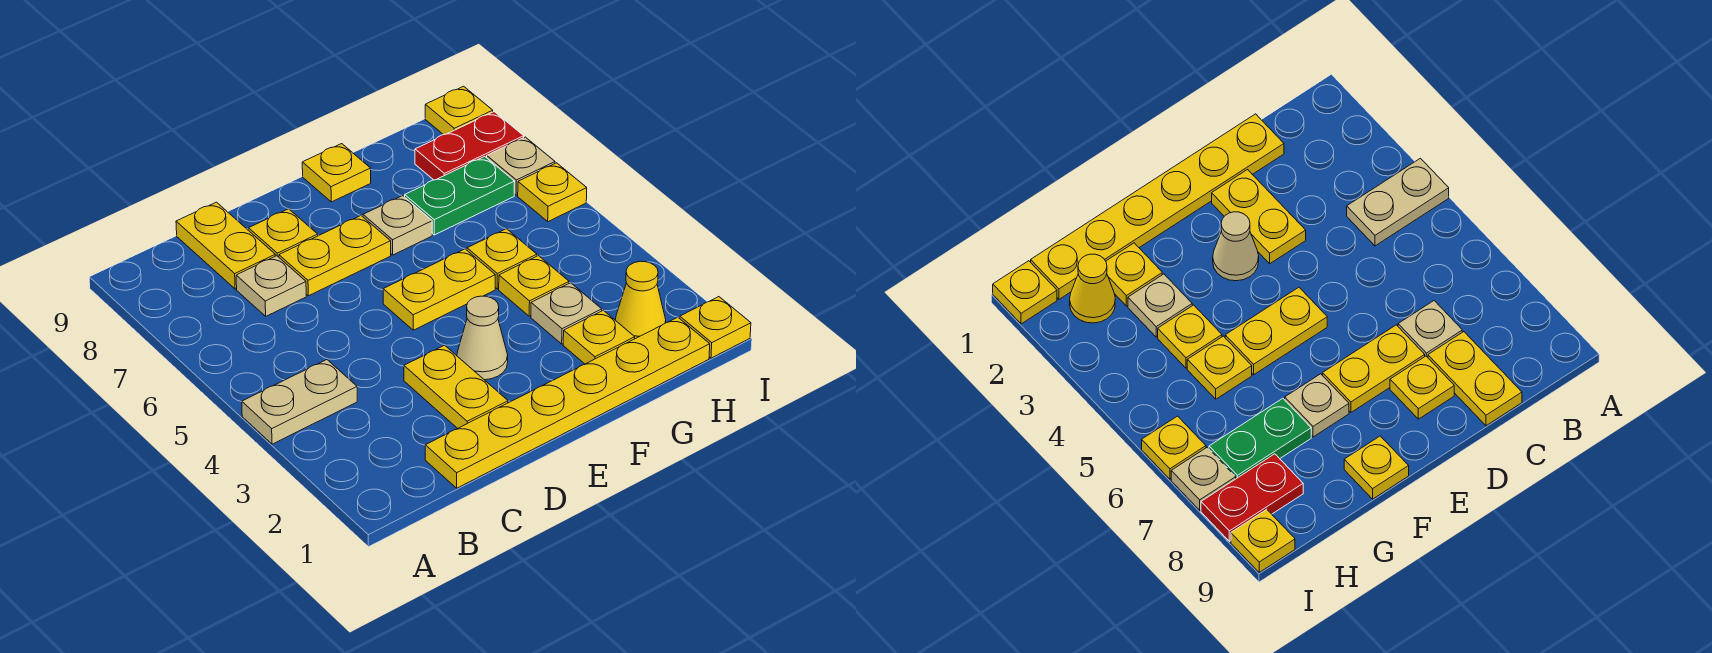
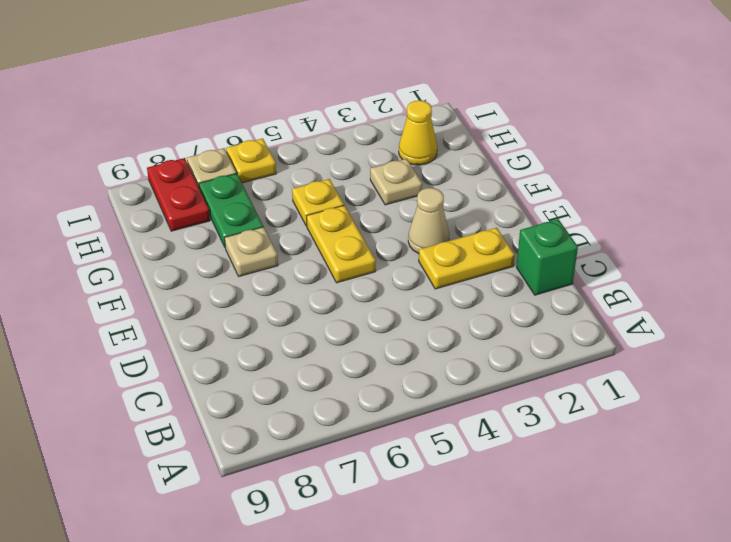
green brick C1 level 1 -> yellow plate C1:H1 level 1
none -> tan plate A4:B4 level 1
none -> tan plate C7 level 1
none -> yellow plate C8:C9 level 1

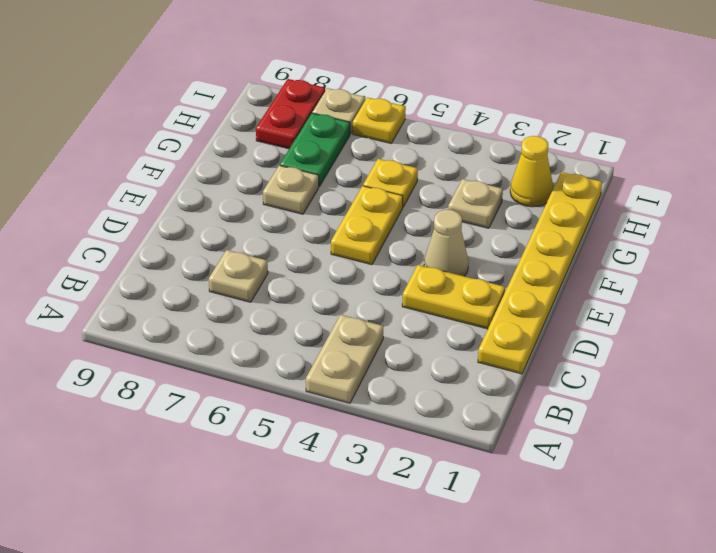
none -> yellow plate C8:C9 level 1
none -> yellow plate D7:E7 level 1
none -> yellow plate D8 level 1

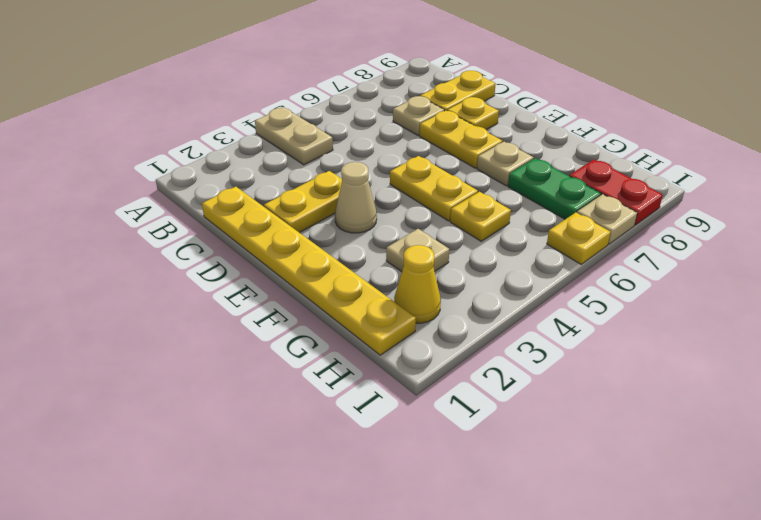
none -> yellow plate F9 level 1
none -> yellow plate G2 level 1
none -> yellow plate G4 level 1

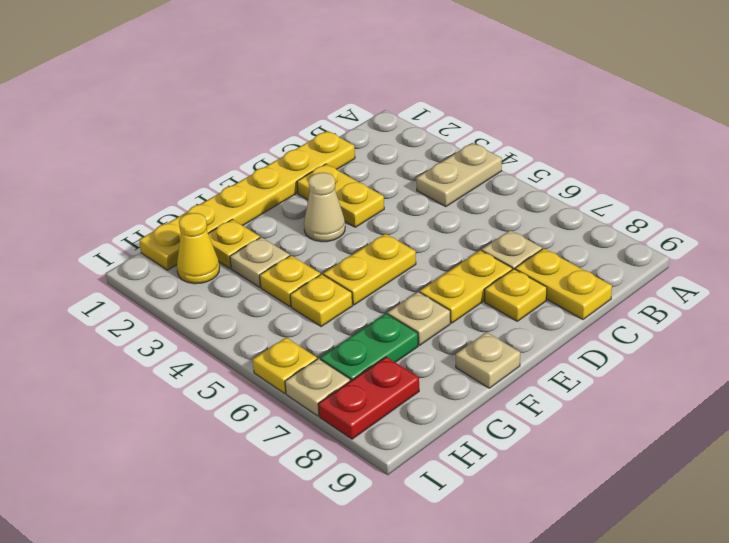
tan plate F9 level 1 -> yellow plate F9 level 1
none -> yellow plate I1 level 1
none -> yellow plate I9 level 1

